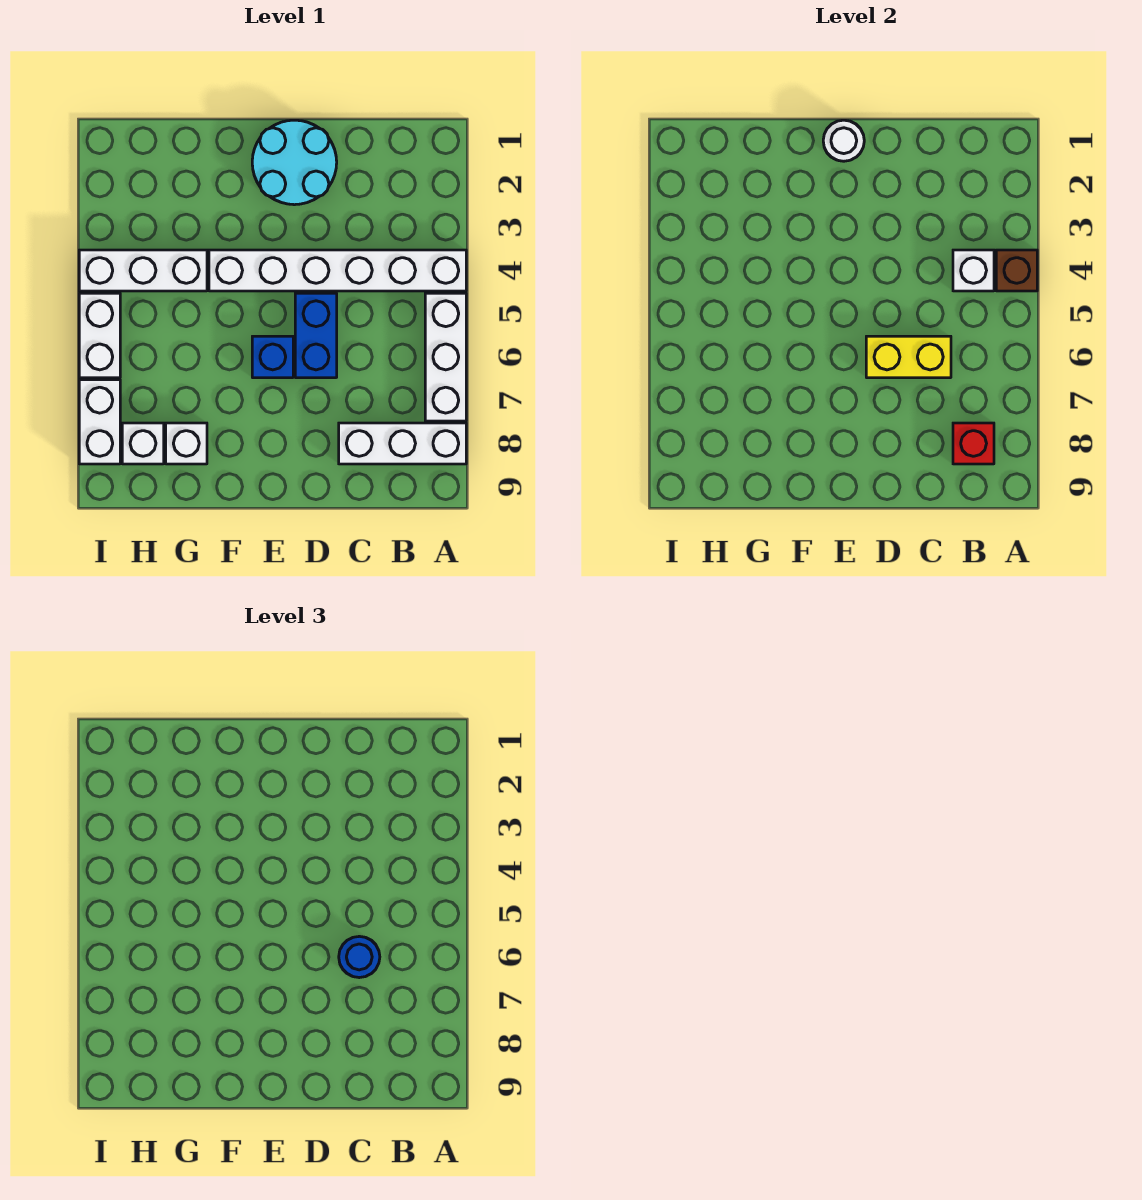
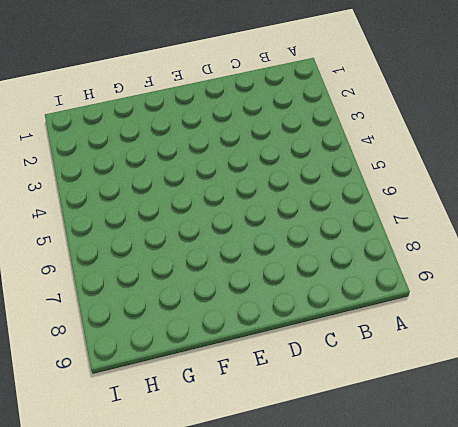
none -> white brick A4:F4 level 1
none -> white brick A5:A7 level 1
none -> white brick A8:C8 level 1

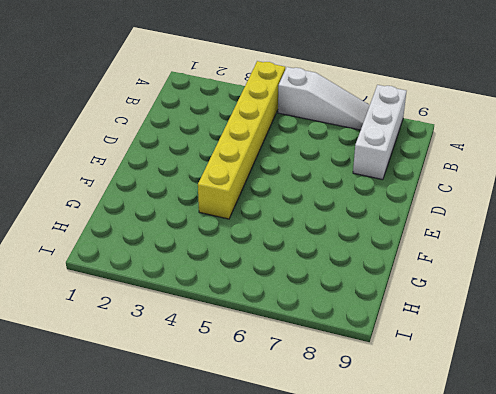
yellow brick A4:F4 level 1 -> white brick A4:F4 level 1
white slope A5:A7 level 1 top 5 -> white brick A5:A7 level 1
none -> cyan round brick D1:E2 level 1
none -> blue brick D5:D6 level 1
none -> blue brick E6 level 1

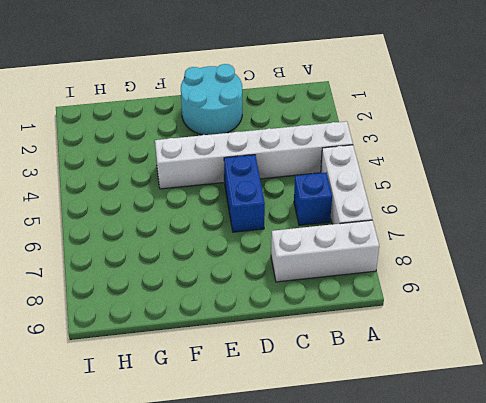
blue brick B6 level 1 -> blue brick E6 level 1
none -> white brick G4:I4 level 1
none -> white brick G8 level 1
none -> white brick H8 level 1

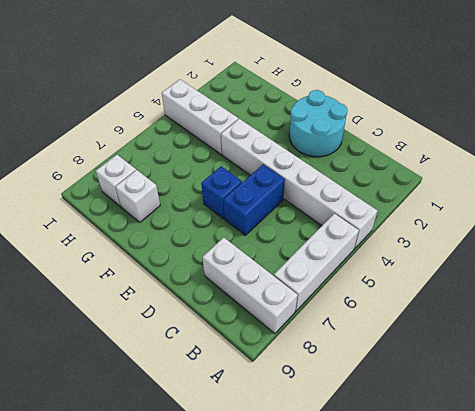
none -> white brick I5:I6 level 1
none -> white brick I7:I8 level 1
none -> brown brick A4 level 2

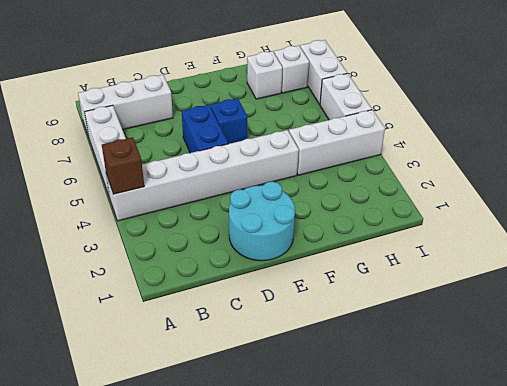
none -> white brick B4 level 2
none -> red brick B8 level 2
none -> yellow brick C6:D6 level 2

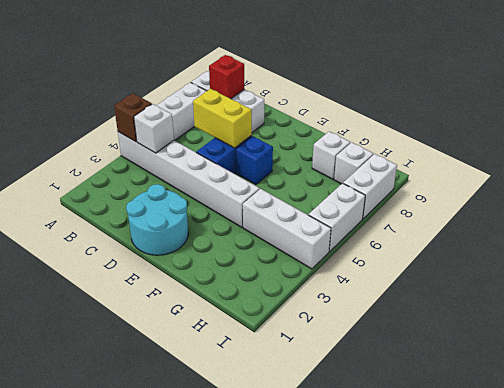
none -> white round brick E1 level 2
none -> blue round brick C6 level 3

